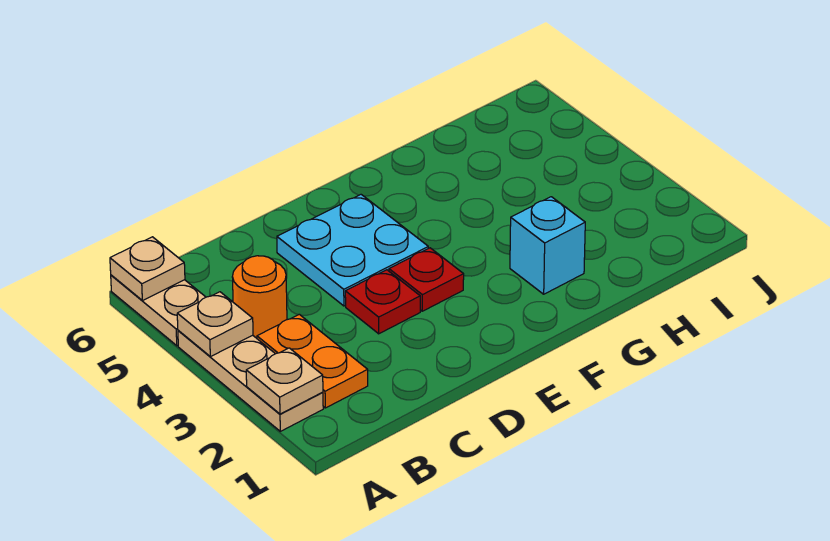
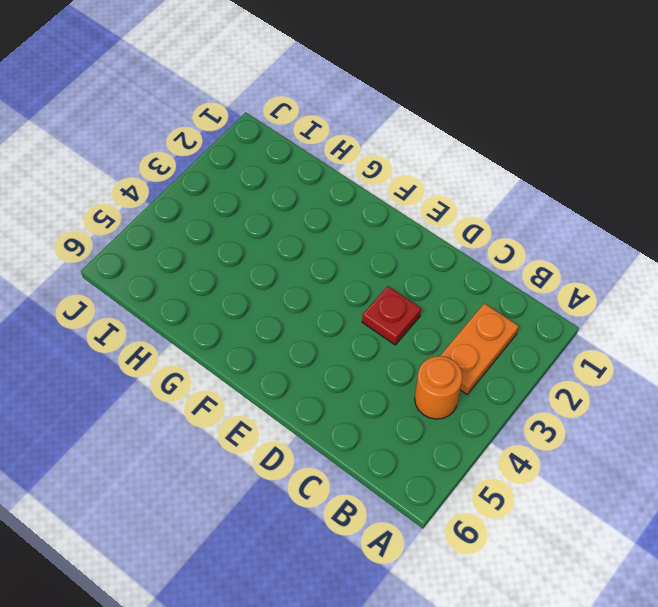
none -> tan plate A2:A4 level 1
none -> tan plate A5:A6 level 1

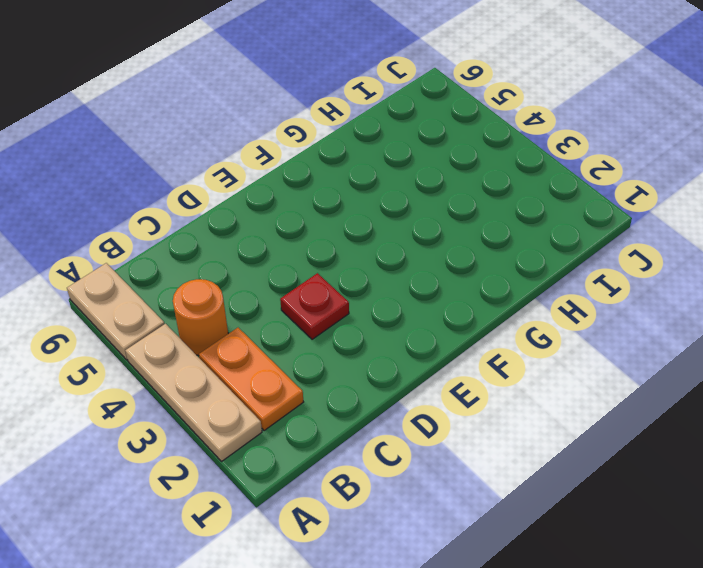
none -> cyan plate D4:E5 level 1
none -> red plate E3 level 1

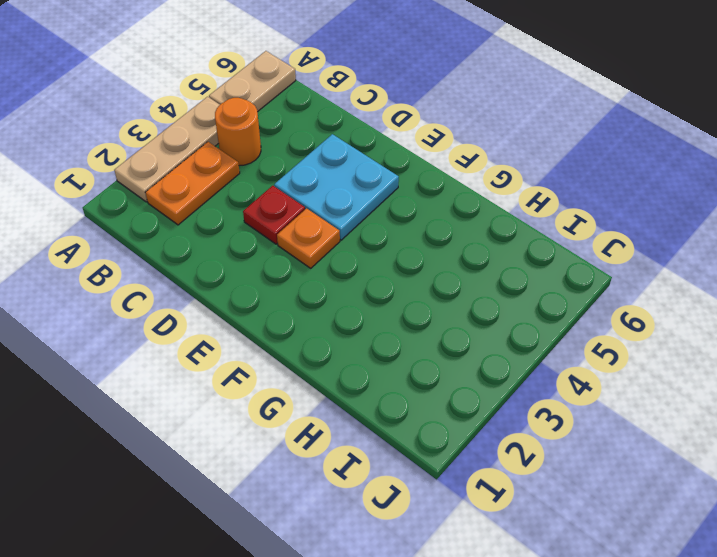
orange plate E3 level 1 -> red plate E3 level 1
none -> cyan brick G2 level 1
none -> tan plate A2 level 2

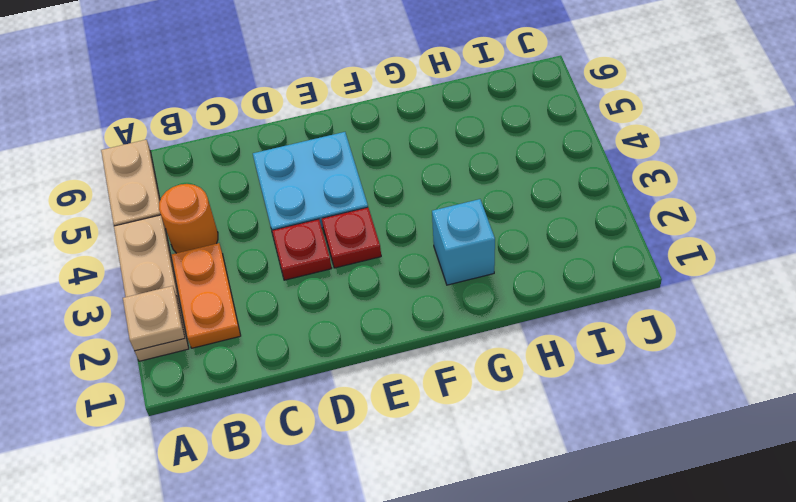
none -> tan plate A4 level 2
none -> tan plate A6 level 2

